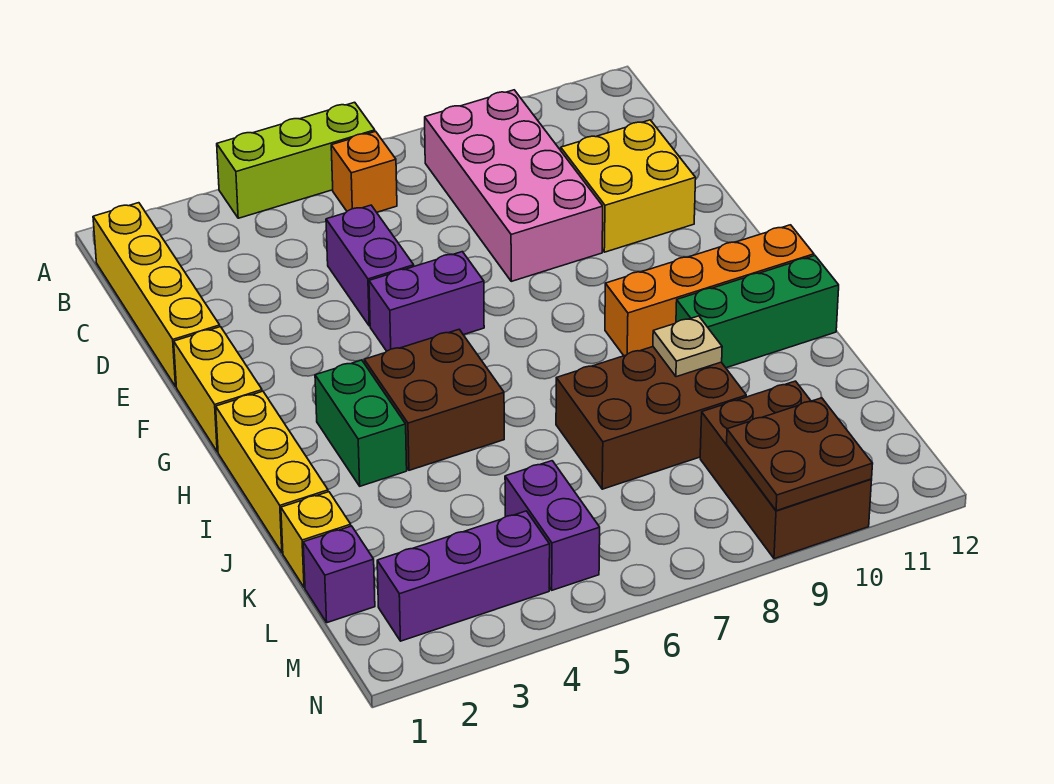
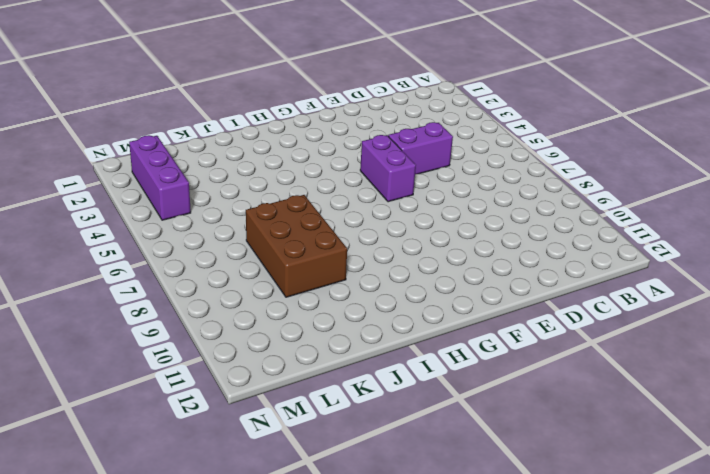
none -> lime brick A4:A6 level 1
none -> yellow brick B1:E1 level 1
none -> orange brick B6 level 1

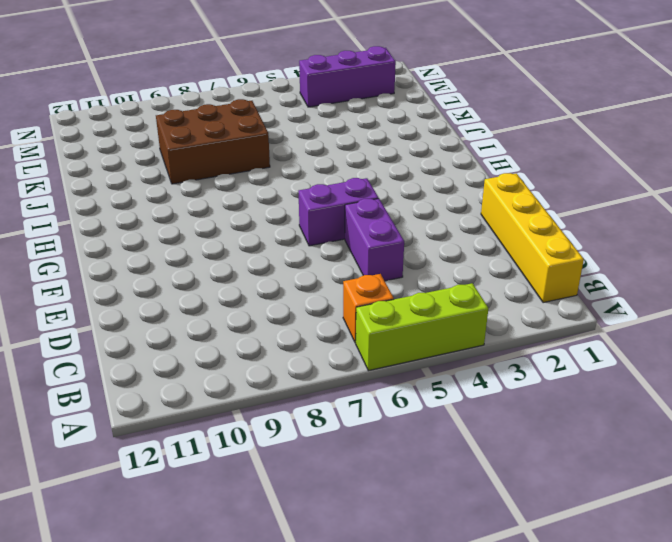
none -> pink brick B8:E9 level 1
none -> yellow brick D10:E11 level 1
none -> yellow brick F1:G1 level 1

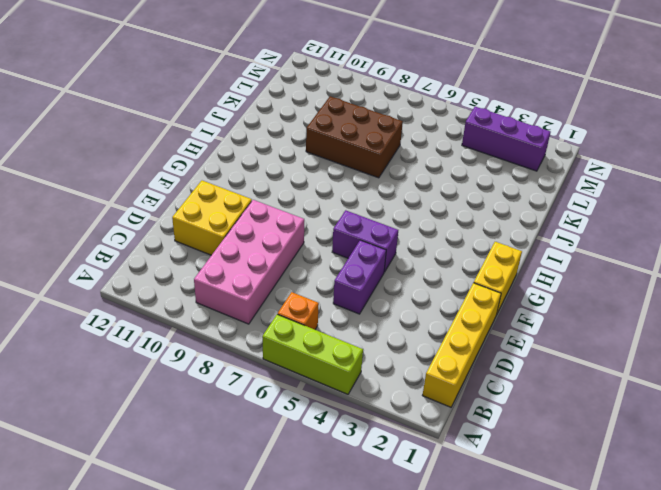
none -> yellow brick H1:J1 level 1
none -> green brick H3:I3 level 1
none -> brown brick H4:I5 level 1

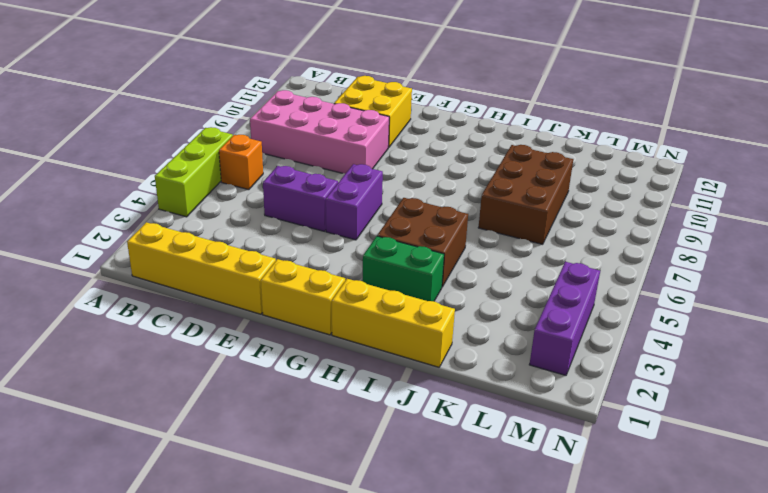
none -> orange brick H9:H12 level 1
none -> green brick I10:I12 level 1
none -> yellow brick K1 level 1

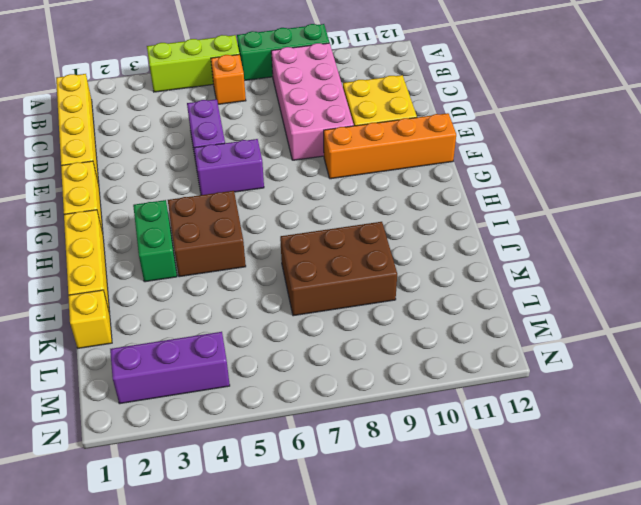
green brick A7:A9 level 1 -> green brick I10:I12 level 1
orange brick F9:F12 level 1 -> orange brick H9:H12 level 1
none -> purple brick L1 level 1
none -> purple brick L5:M5 level 1
none -> brown brick L9:N10 level 1

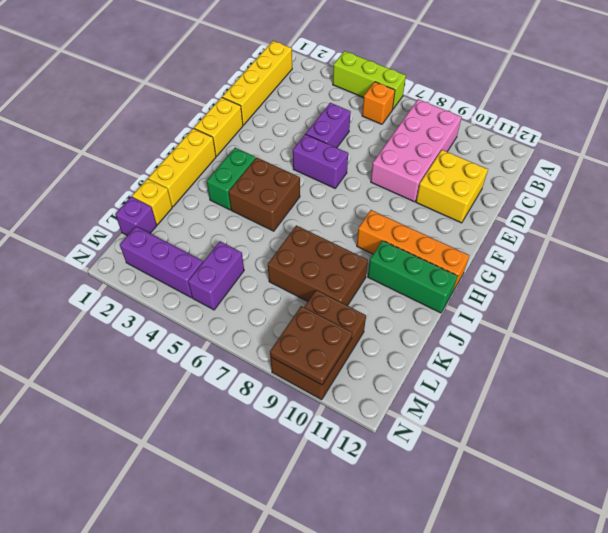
none -> tan plate J9 level 2

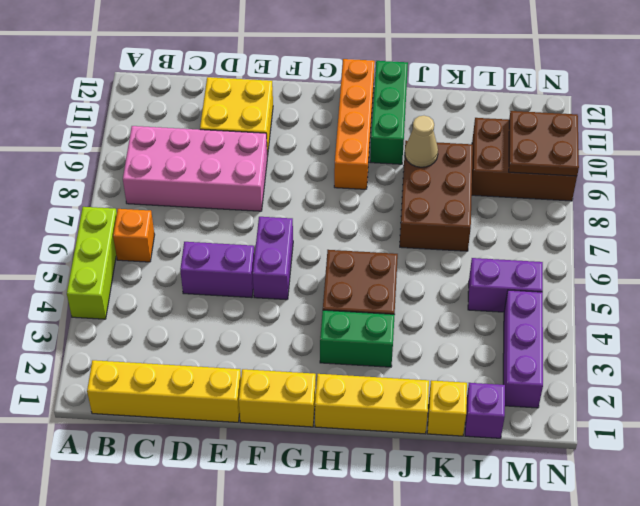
tan cone J9 level 2 -> tan plate J9 level 2

